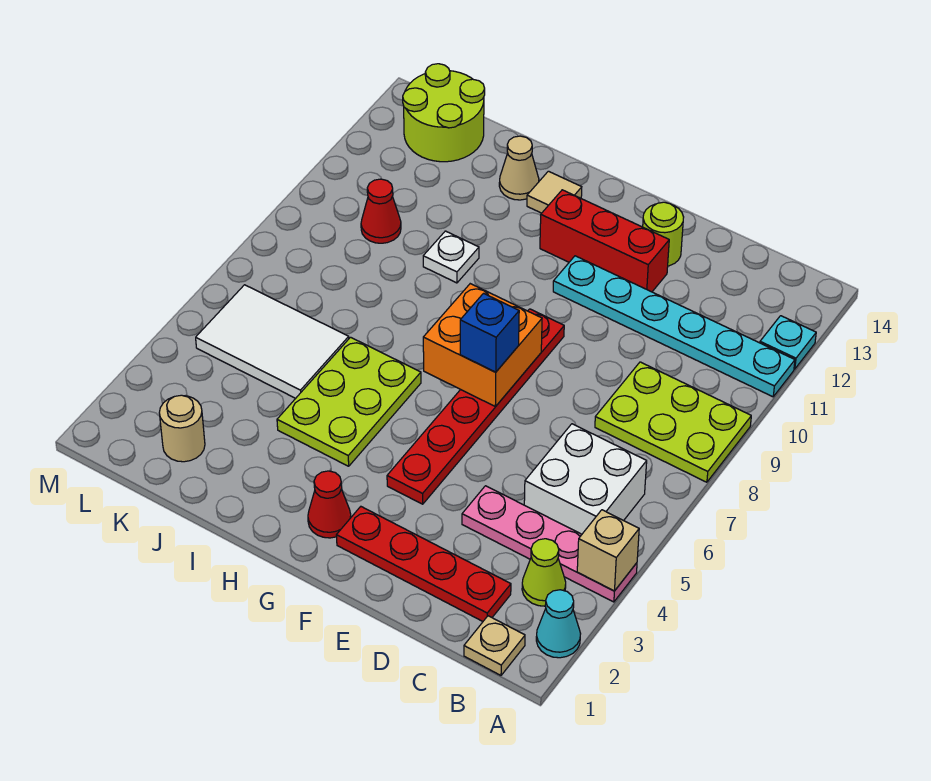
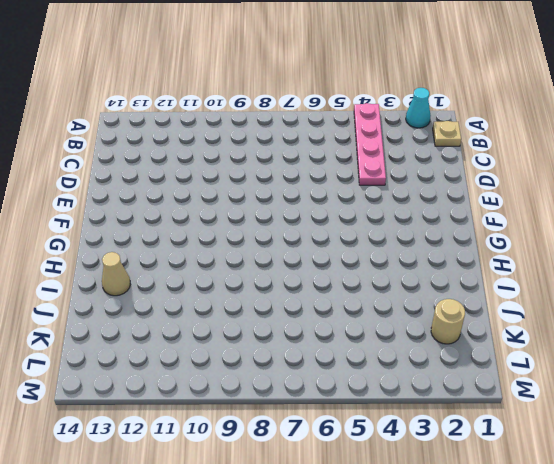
none -> lime plate A8:C9 level 1
none -> cyan plate A11:F11 level 1
none -> cyan plate A12 level 1

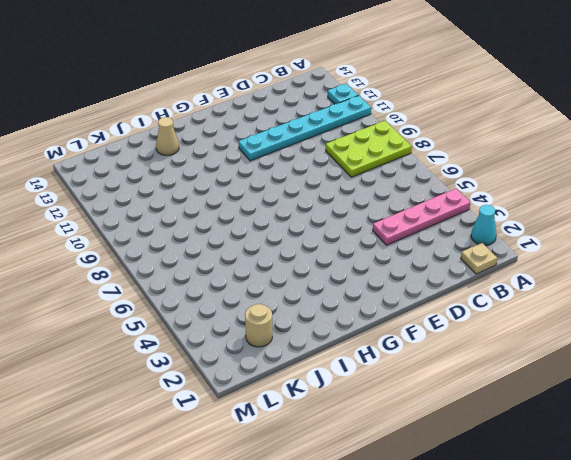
none -> lime cone B3 level 1
none -> white brick B5:C6 level 1
none -> red plate C2:F2 level 1

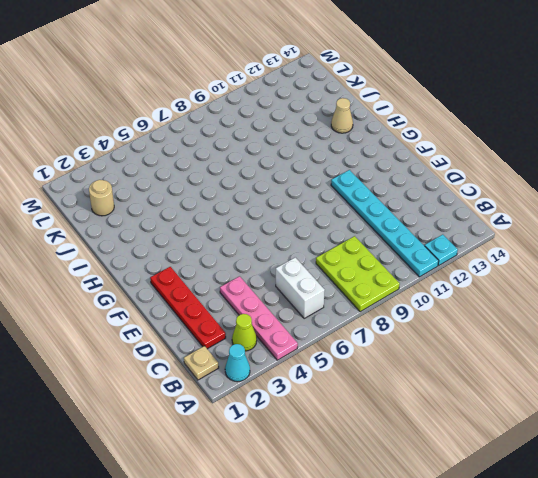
white brick B6:C6 level 1 -> white brick B5:C6 level 1
none -> red brick E12:G12 level 1
none -> lime round brick E13 level 1
none -> red plate F4:F9 level 1

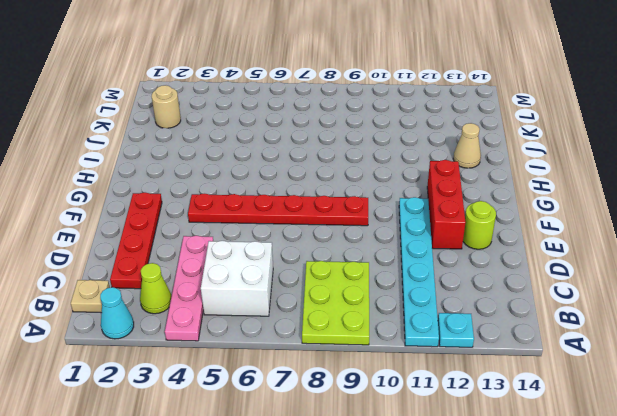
none -> red cone G2 level 1
none -> lime plate H4:I6 level 1
none -> tan tile H13 level 1

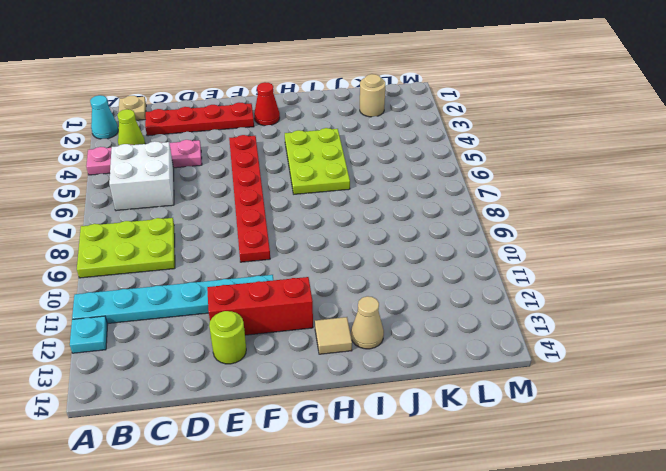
none -> white plate I10 level 1
none -> white tile J5:L6 level 1
none -> red cone K10 level 1

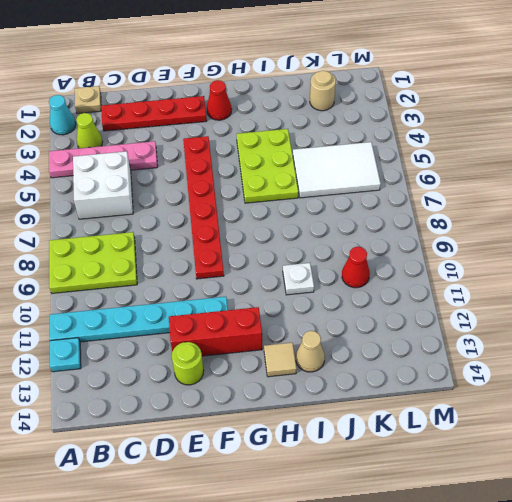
none -> lime round brick K13:L14 level 1
none -> tan brick A4 level 2
none -> orange brick F7:G8 level 2

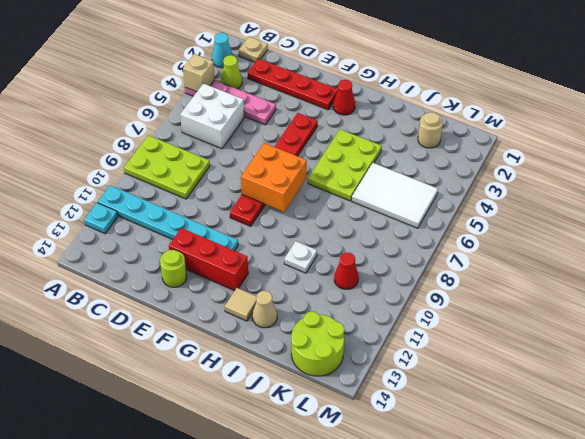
none -> blue brick F7 level 3

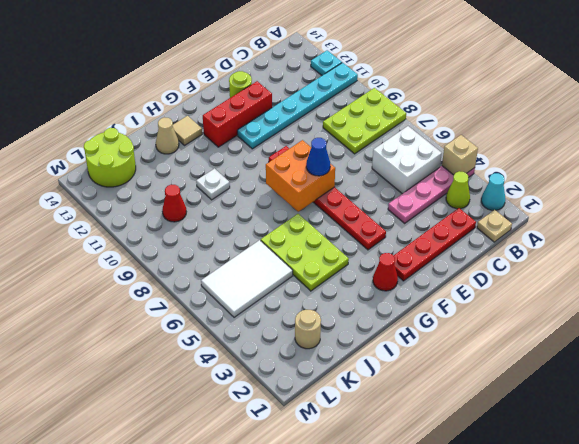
blue cone F7 level 3 -> blue brick F7 level 3

